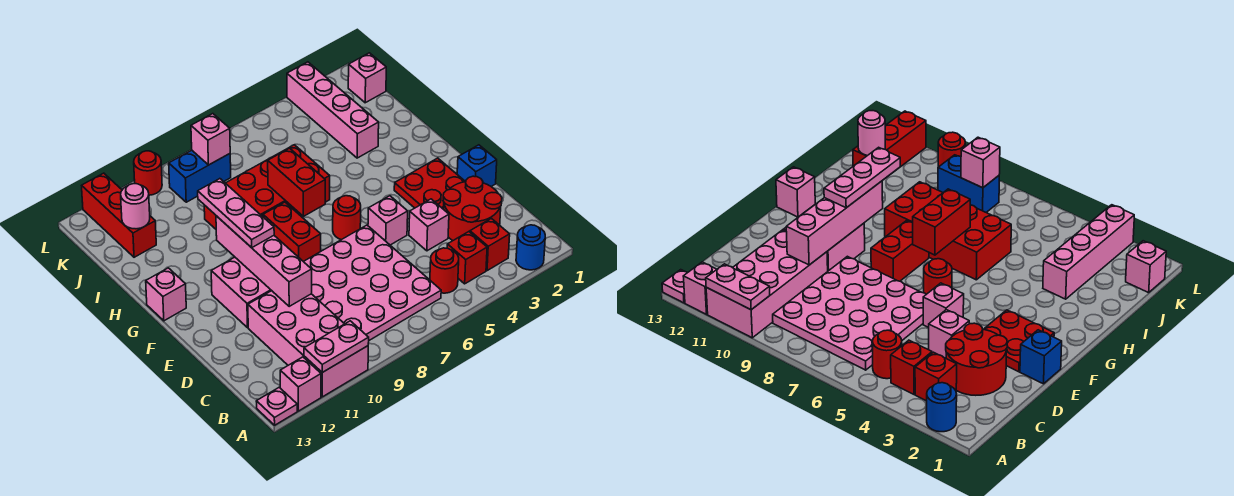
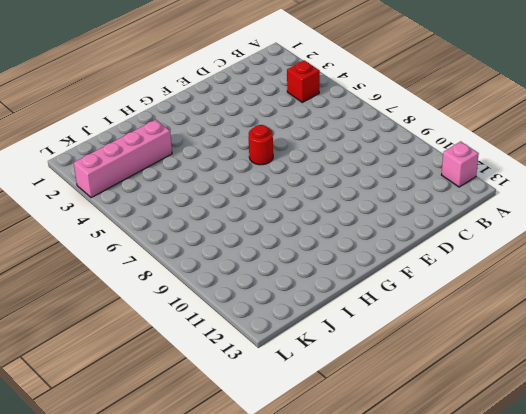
none -> blue round brick A2 level 1
none -> pink brick A10:D11 level 1
none -> pink plate A13 level 1

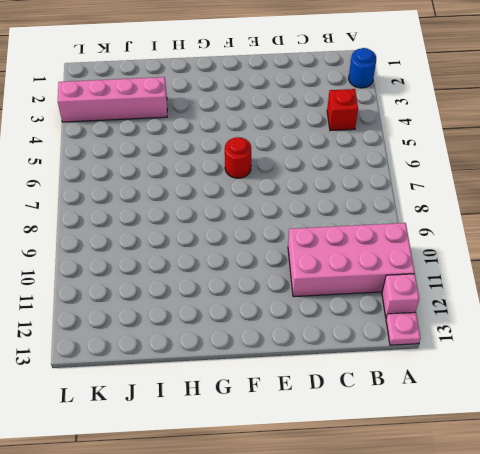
none -> red brick B3 level 1
none -> red round brick B5 level 1
none -> pink plate B6:E9 level 1

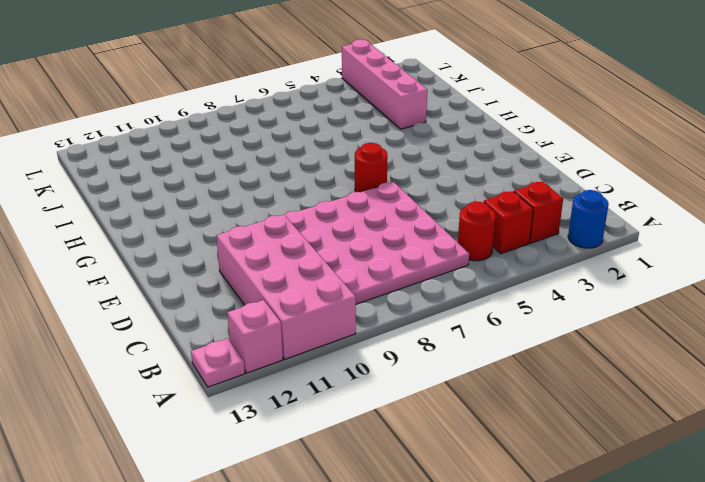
none -> red round brick C2:D3 level 1
none -> pink brick D4 level 1
none -> blue brick E1 level 1

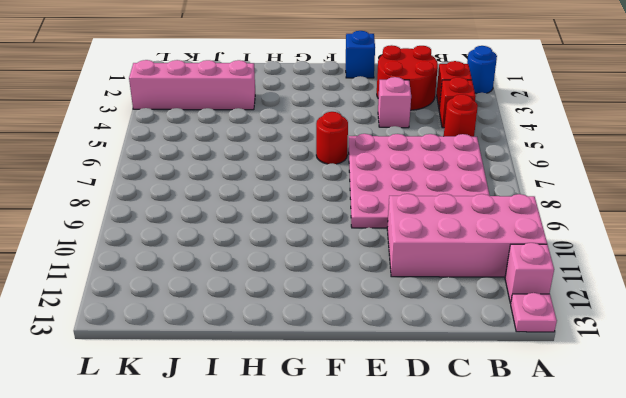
none -> red plate E2:F3 level 1
none -> pink brick E5 level 1
none -> pink brick E10:F11 level 1

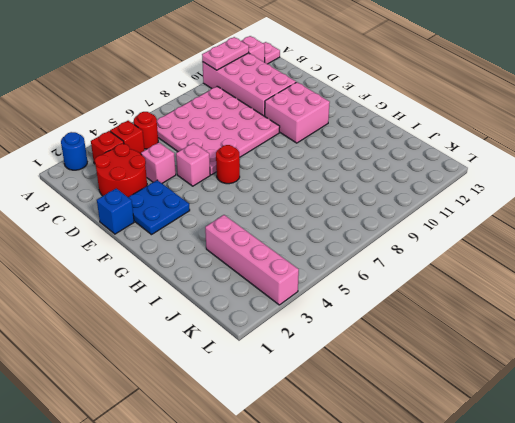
blue plate E2:F3 level 1 -> red plate E2:F3 level 1
none -> red brick F8:G8 level 1
none -> pink brick G13 level 1
none -> red brick H6:I9 level 1

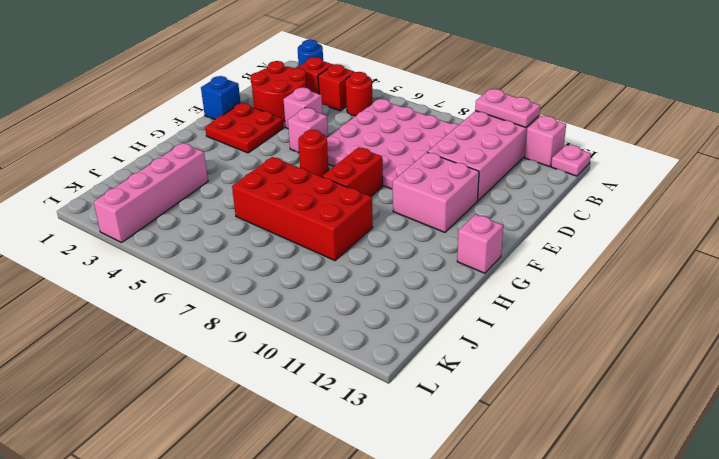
none -> red brick J12:L12 level 1
none -> pink brick K1 level 1
none -> blue brick K8:K9 level 1

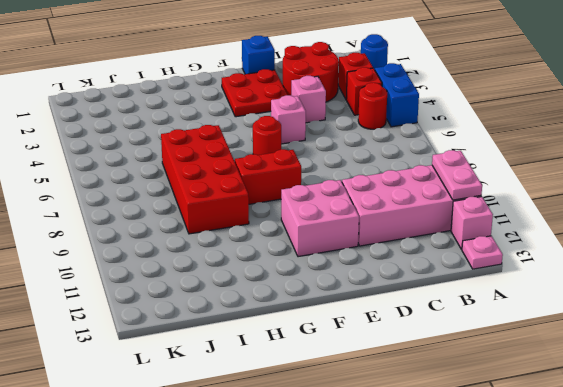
blue brick A4:A5 level 1 -> blue brick K8:K9 level 1
none -> pink plate B6:E9 level 1
none -> pink brick G13 level 1
none -> pink brick I3:L3 level 1

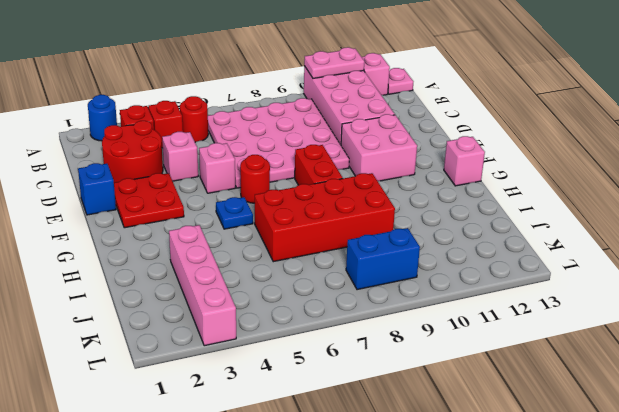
blue plate G5 level 1 -> none
none -> red brick J12:L12 level 1
none -> pink brick K1 level 1
none -> red round brick L10 level 1

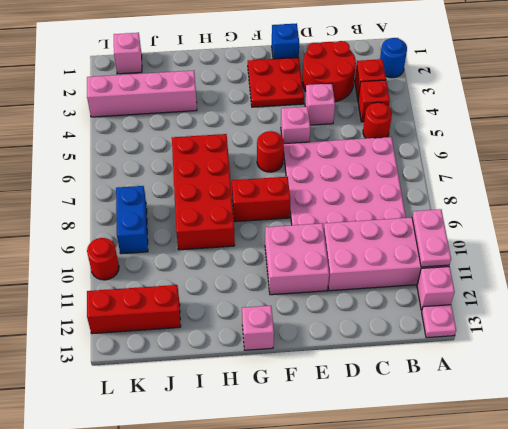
none -> pink brick D10:G10 level 2
none -> red brick G7:H7 level 2
none -> pink round brick J12 level 2

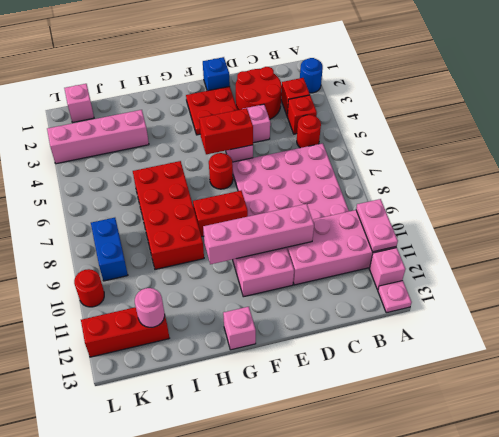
red brick E5:F5 level 2 -> red brick G7:H7 level 2
none -> pink brick K8 level 2
none -> pink plate F10:H10 level 3

